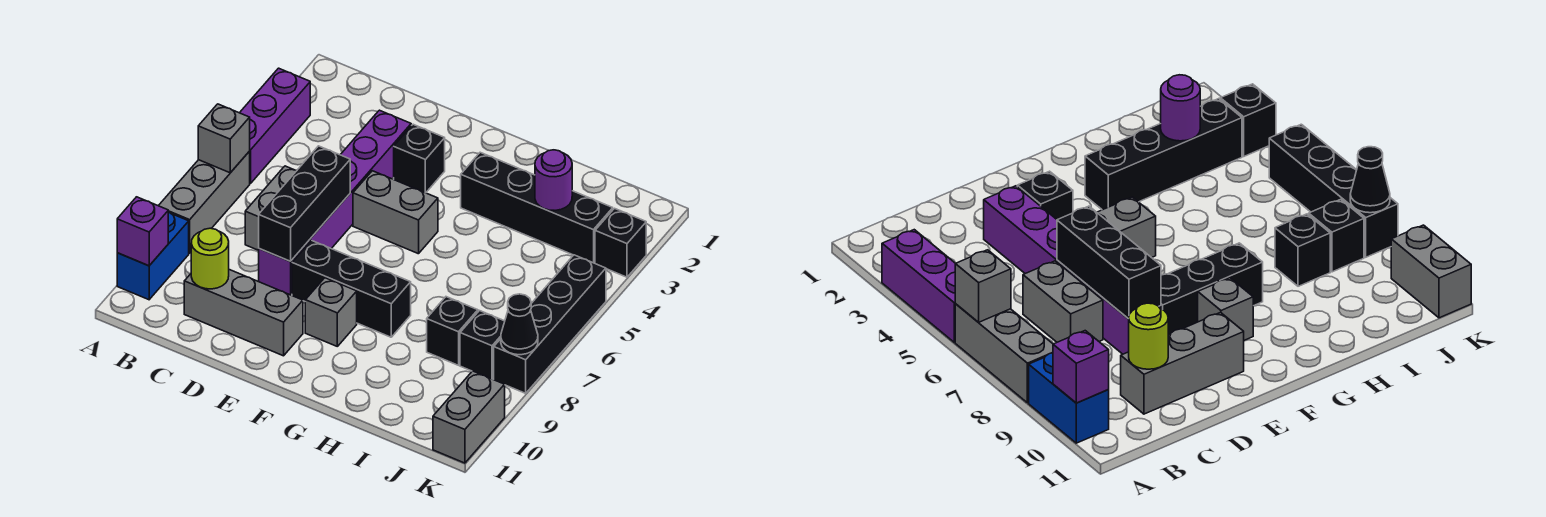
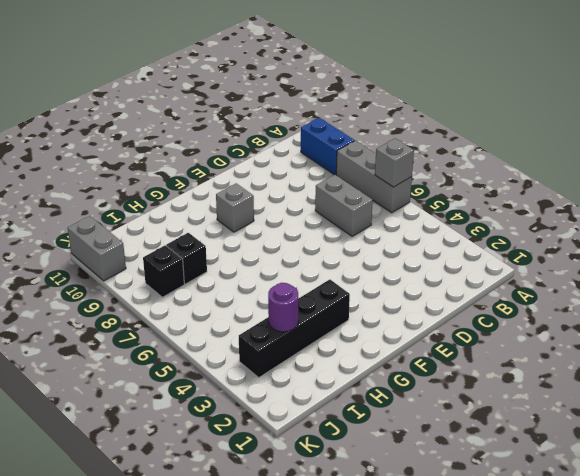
none -> purple brick A3:A5 level 1
none -> grey brick C10:E10 level 1
none -> purple brick D3:D8 level 1

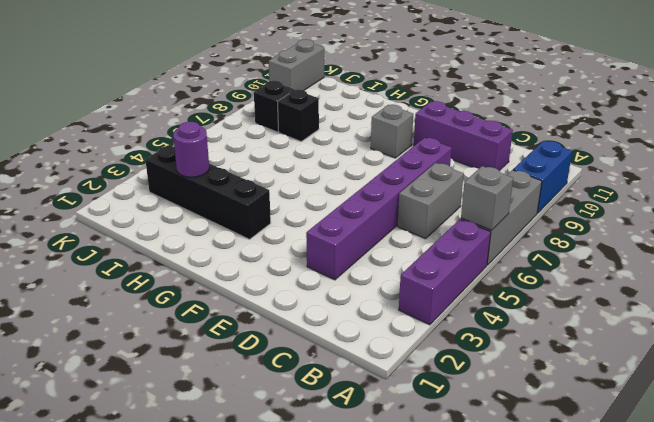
purple brick C10:E10 level 1 -> grey brick C10:E10 level 1
none -> black brick E3 level 1
none -> grey brick E5:F5 level 1
none -> black brick E8:G8 level 1

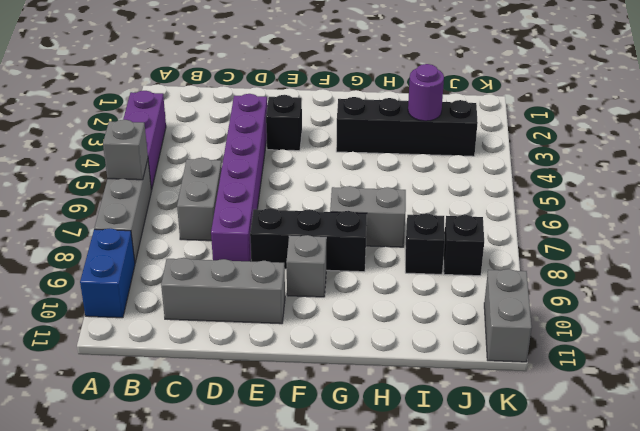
grey brick G7:H7 level 1 -> grey brick E5:F5 level 1
none -> black brick K3 level 1
none -> black brick K5:K8 level 1
none -> purple brick A10 level 2

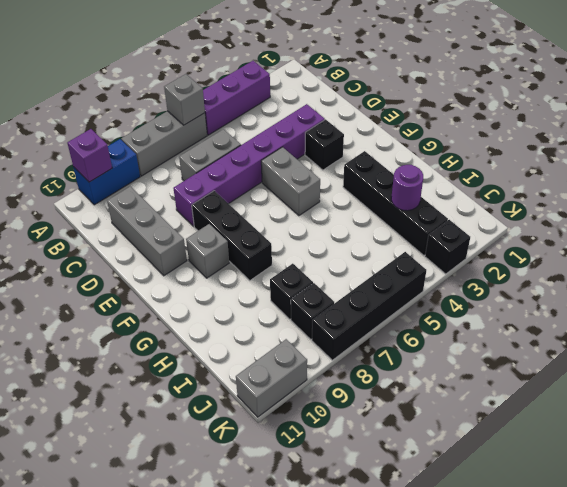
none -> lime round brick C10 level 2
none -> black brick D6:D8 level 2
none -> black cone K8 level 2

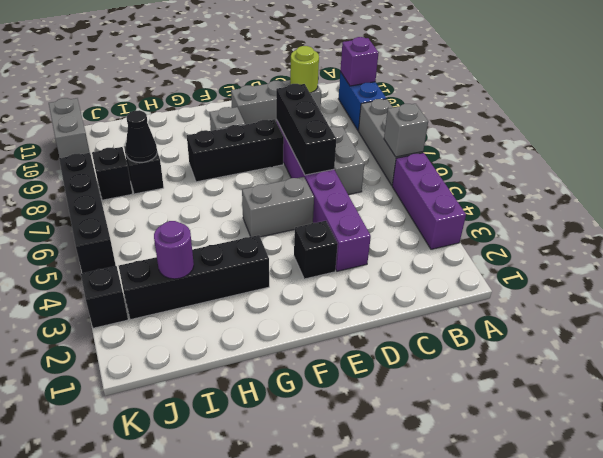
black cone I8 level 2 -> black cone K8 level 2

